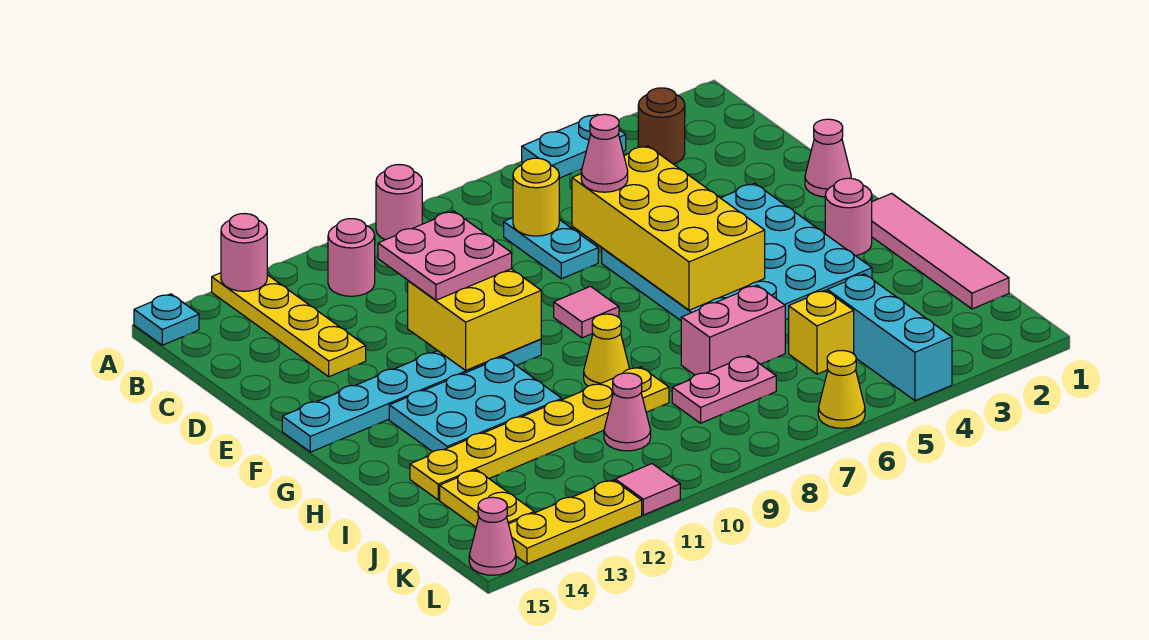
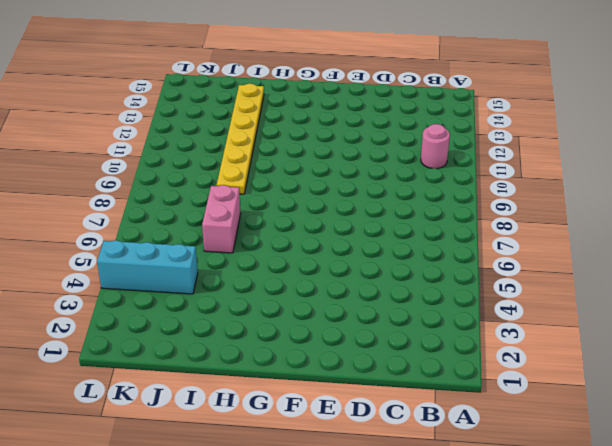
none -> cyan plate A4:A5 level 1
none -> pink round brick A9 level 1
none -> yellow plate A13:D13 level 1
none -> cyan plate A15 level 1

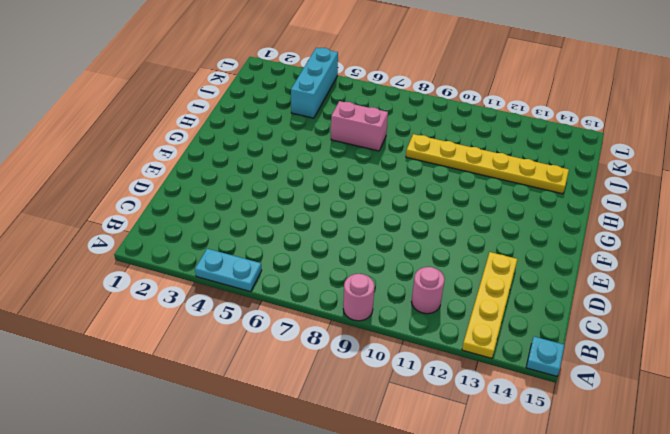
none -> brown round brick B3 level 1
none -> cyan plate C7:D7 level 1
none -> pink cone E1 level 1
none -> cyan plate E3:H6 level 1

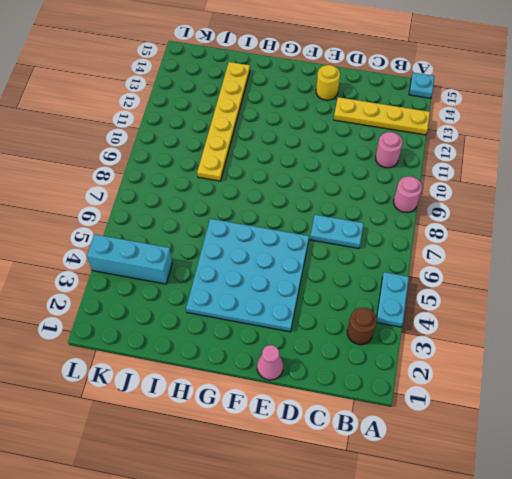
yellow round brick E14 level 1 -> yellow round brick C7 level 2
none -> pink tile F8 level 1
none -> cyan plate F10:F15 level 1
none -> pink tile G1:J1 level 1
none -> pink round brick G2 level 1

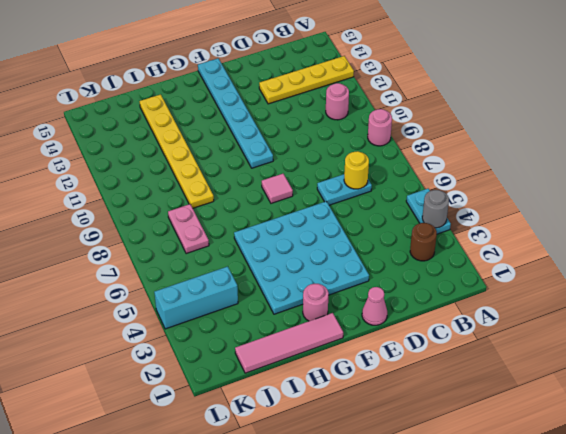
grey round brick A4 level 2 -> none
none -> cyan plate A15 level 1
none -> cyan plate G11:H13 level 1
none -> yellow cone H9 level 1
none -> pink brick I6:I7 level 1

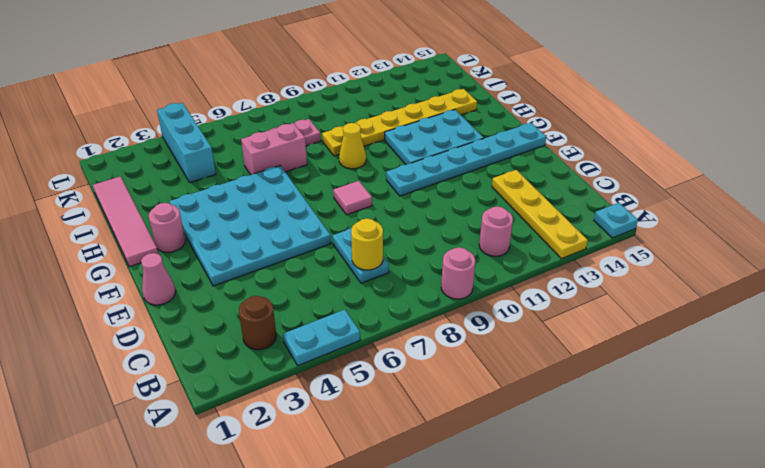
none -> yellow brick J5 level 1
none -> pink cone J10 level 1
none -> yellow plate J14:K14 level 1
none -> yellow cone L6 level 1

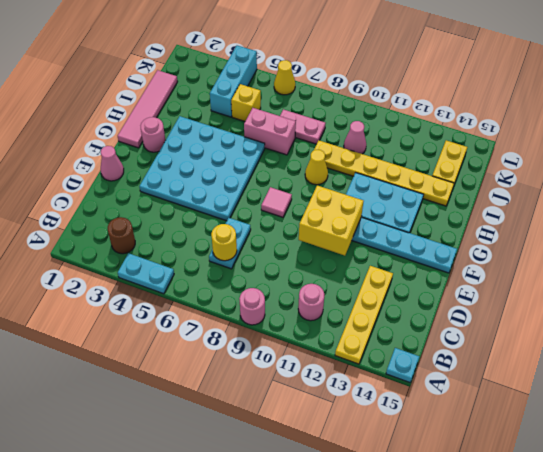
none -> pink tile L11 level 1
none -> yellow plate L12:L14 level 1
none -> pink cone L15 level 1
none -> pink round brick A13 level 2

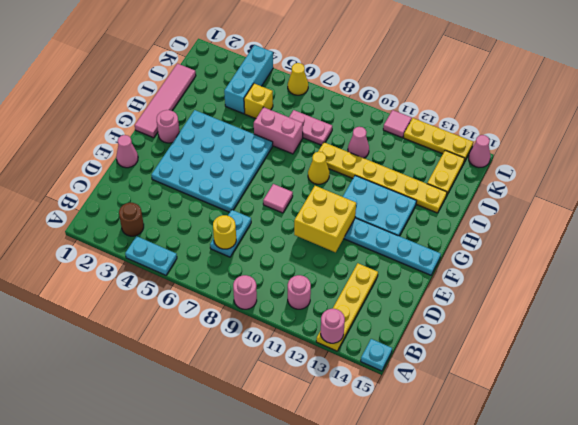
none -> yellow brick D5:G6 level 2
none -> pink cone D6 level 3
none -> pink plate D10:E11 level 3

